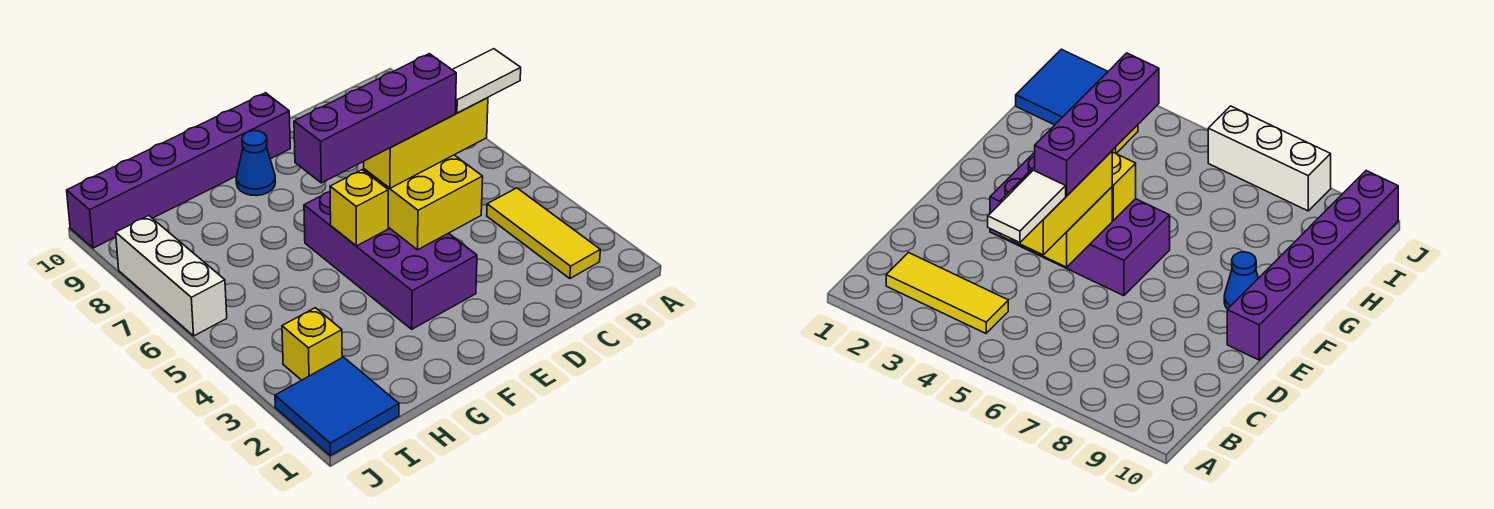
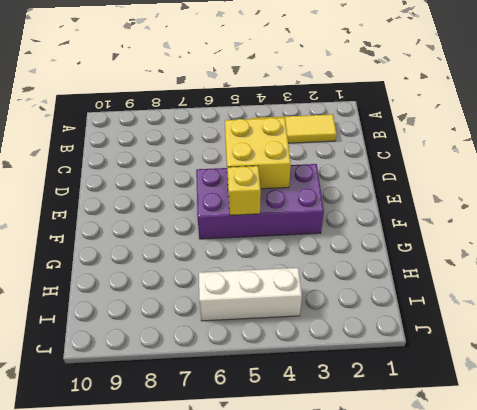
white brick I4:I6 level 1 -> white brick J6:J8 level 1
none -> purple brick E10:J10 level 1
none -> blue cone F9 level 1
none -> blue tile I1:J2 level 1

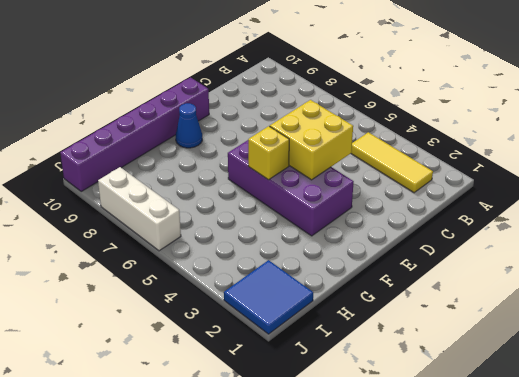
none -> yellow brick I3 level 1
none -> yellow brick C5:E5 level 3
none -> white tile B5:C5 level 4

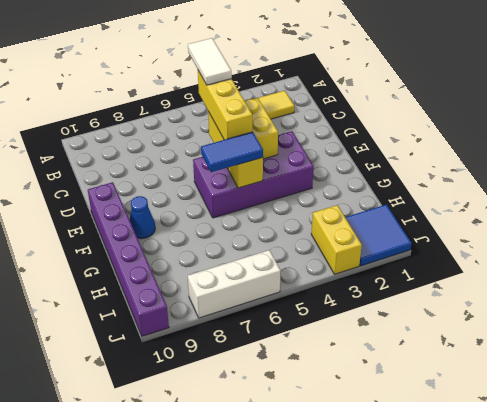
blue tile F5:F6 level 3 -> none
yellow brick I3:J3 level 1 -> yellow brick I3 level 1
none -> purple brick D5:G5 level 4

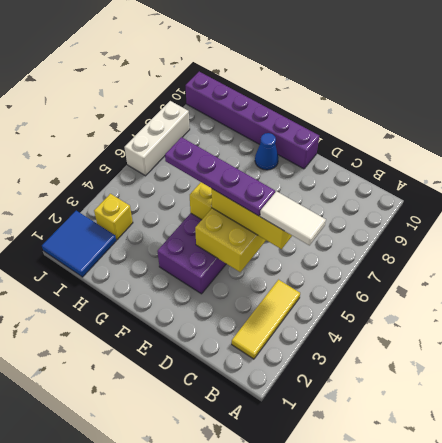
purple plate D5:G5 level 4 -> purple brick D5:G5 level 4

